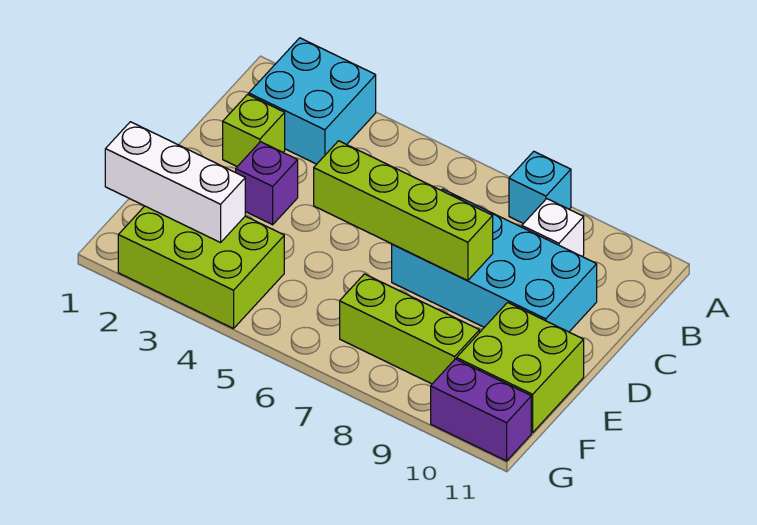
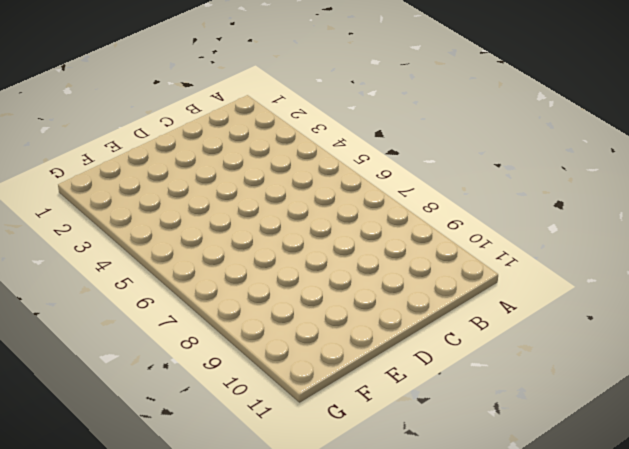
none -> cyan brick A2:B3 level 1
none -> cyan brick A8 level 1
none -> white brick B9 level 1

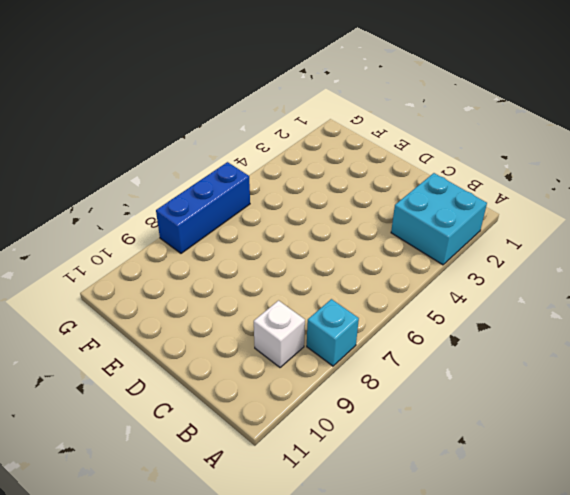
blue brick G6:G8 level 1 -> none
none -> lime brick C2 level 1
none -> cyan brick C7:D10 level 1
none -> purple brick D3 level 1

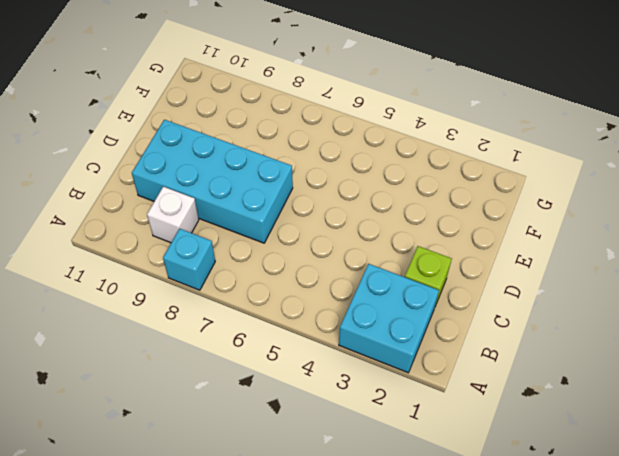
none -> purple brick D3 level 1
none -> lime brick E10:F11 level 1
none -> lime brick F2:G4 level 1

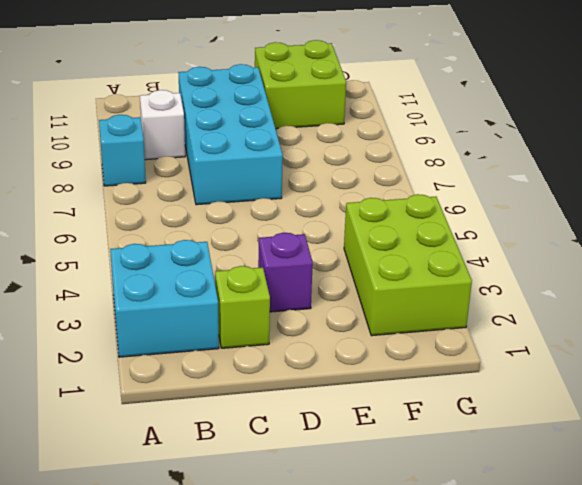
none -> lime brick F7:F9 level 1
none -> purple brick G10:G11 level 1
none -> lime brick D5:D8 level 2

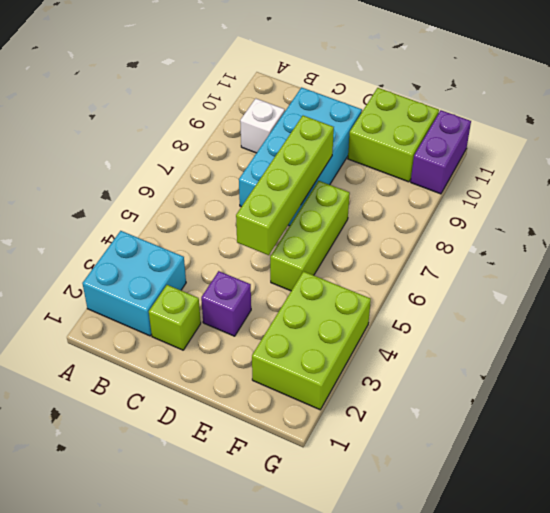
lime brick E5:E7 level 1 -> lime brick F7:F9 level 1
none -> cyan brick A8 level 1
none -> white brick F1:F3 level 2

